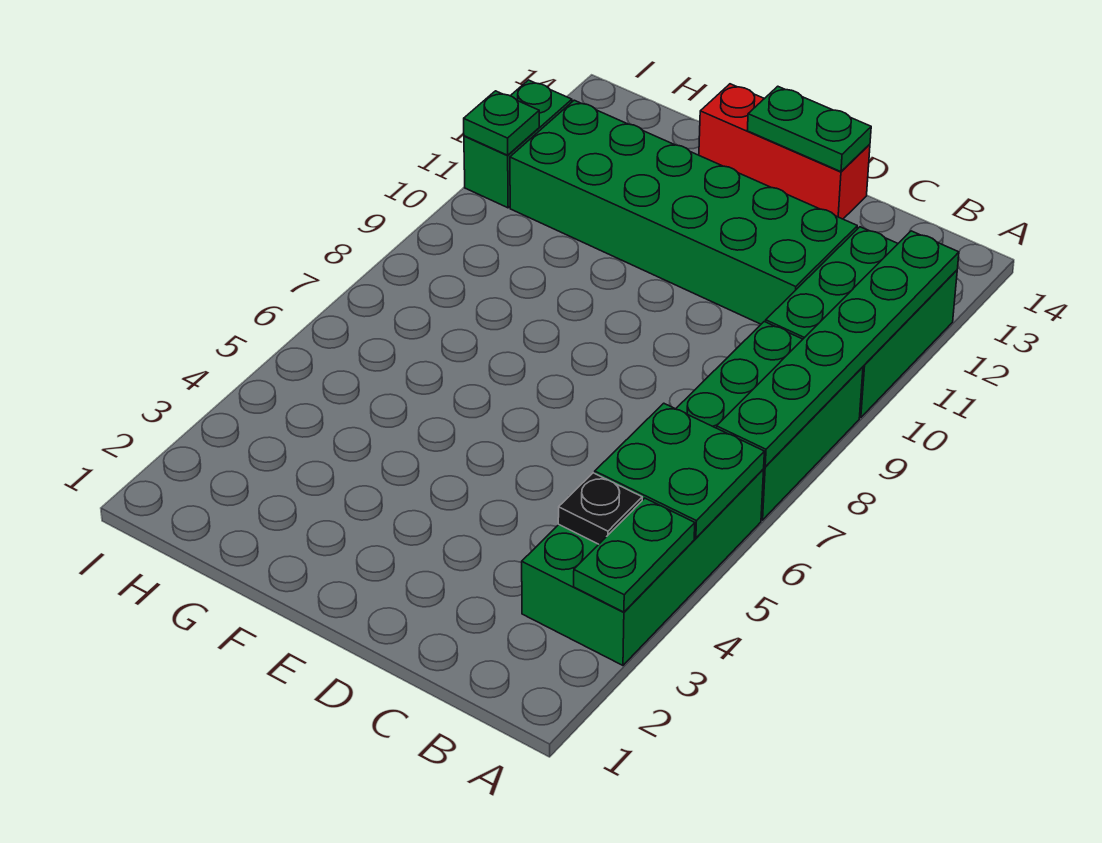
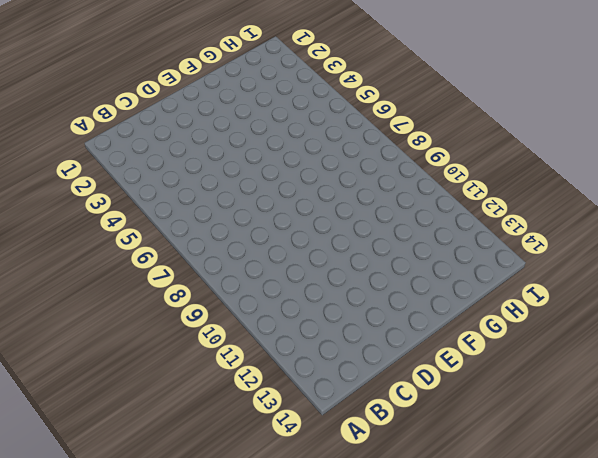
none -> green brick A3:B6 level 1
none -> green brick A7:B9 level 1
none -> green brick A10:B12 level 1

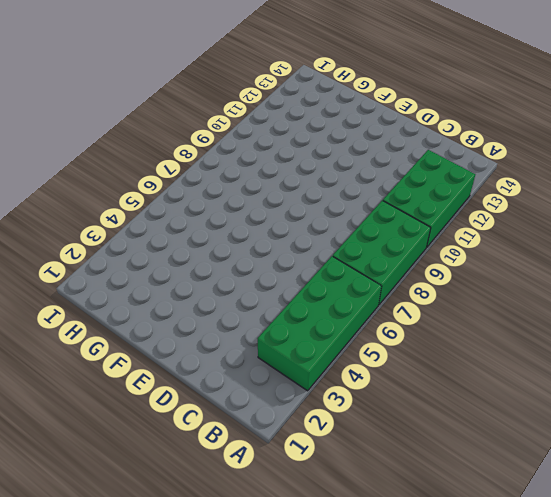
none -> green brick C11:H12 level 1
none -> red brick D14:F14 level 1
none -> green brick I11:I12 level 1

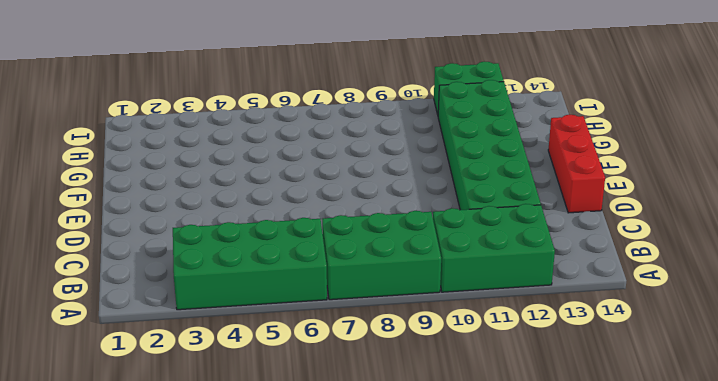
none -> green plate A3:A4 level 2
none -> green plate A5:B6 level 2
none -> green plate A7:A12 level 2

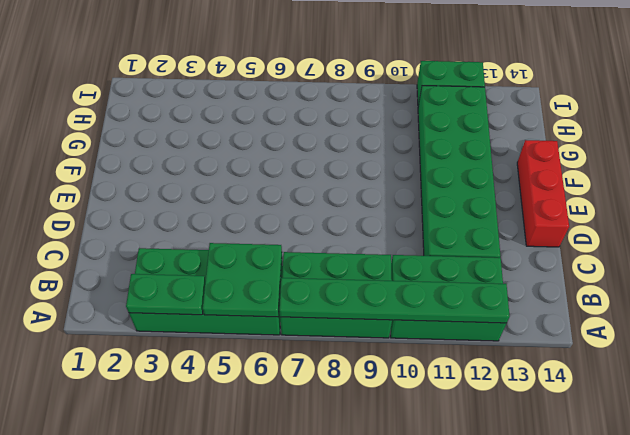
none -> black plate B4 level 2
none -> green plate D14:E14 level 2
none -> green plate I11 level 2

